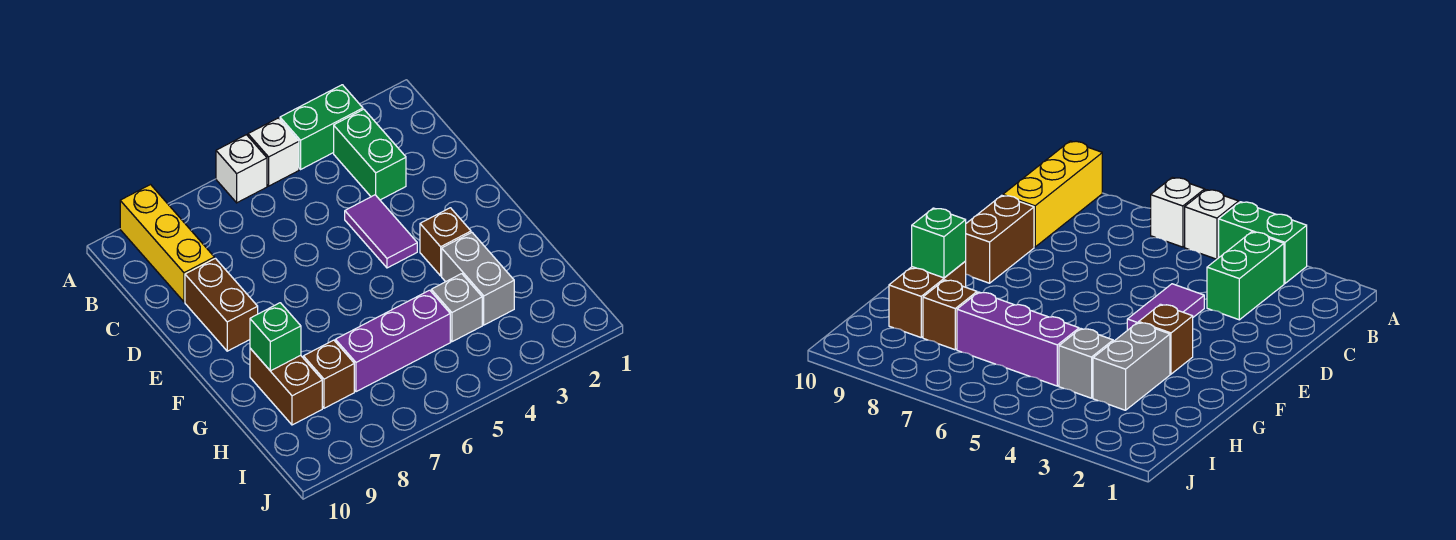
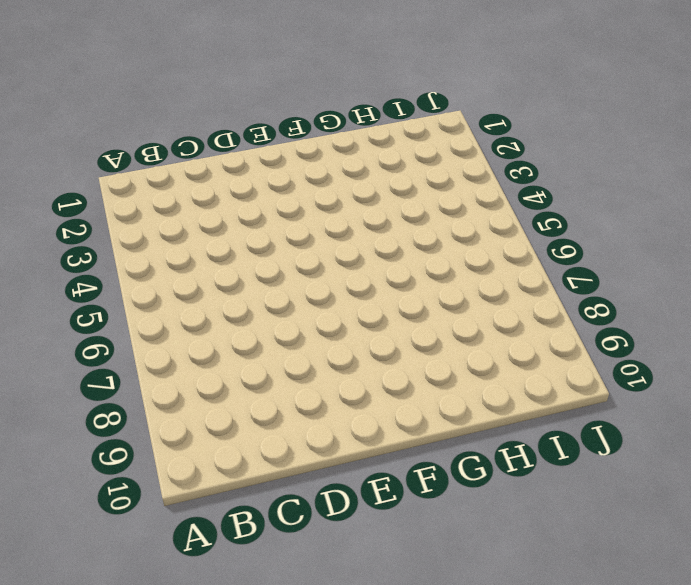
none -> green brick A3:A4 level 1
none -> white brick A5 level 1
none -> white brick A6 level 1

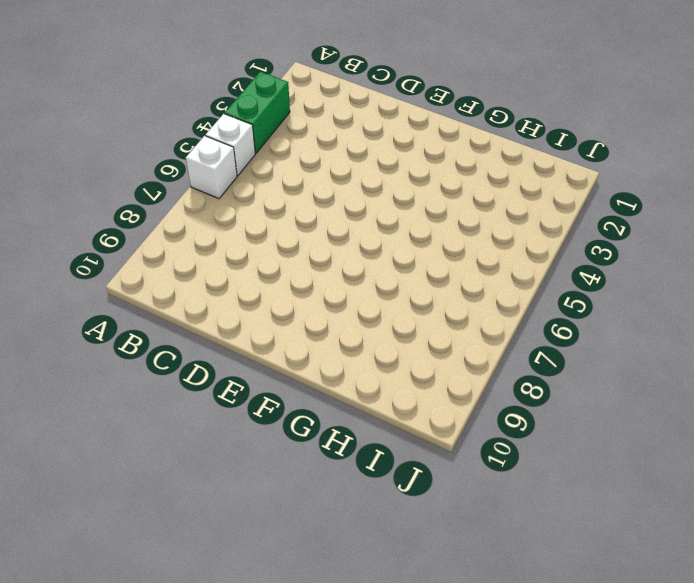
none -> yellow brick A9:C9 level 1
none -> green brick B3:C3 level 1
none -> purple tile D4:E4 level 1

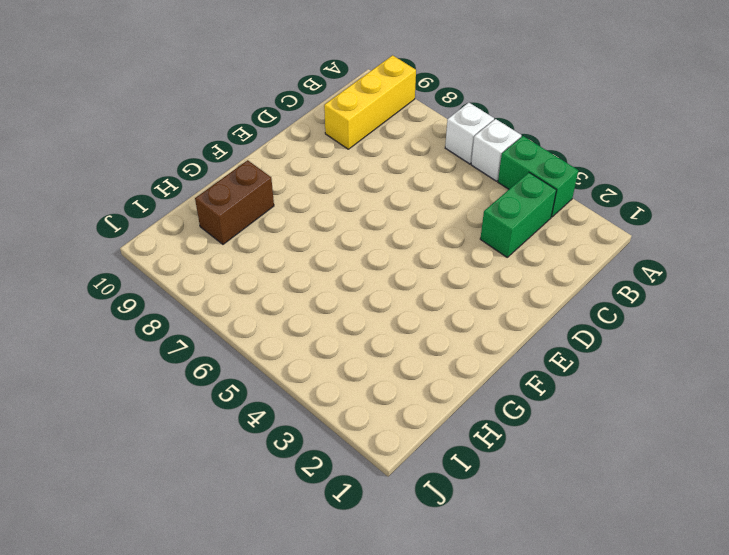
none -> purple tile D4:E4 level 1
none -> brown brick D9:E9 level 1
none -> brown brick F3 level 1

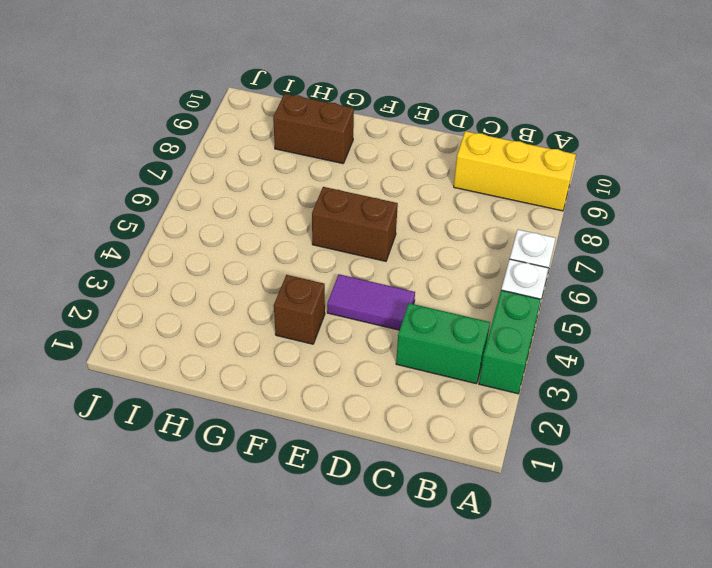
brown brick E6:F6 level 1 -> brown brick D9:E9 level 1
none -> grey brick G3:H3 level 1
none -> grey brick H4 level 1
none -> purple brick H5:H7 level 1

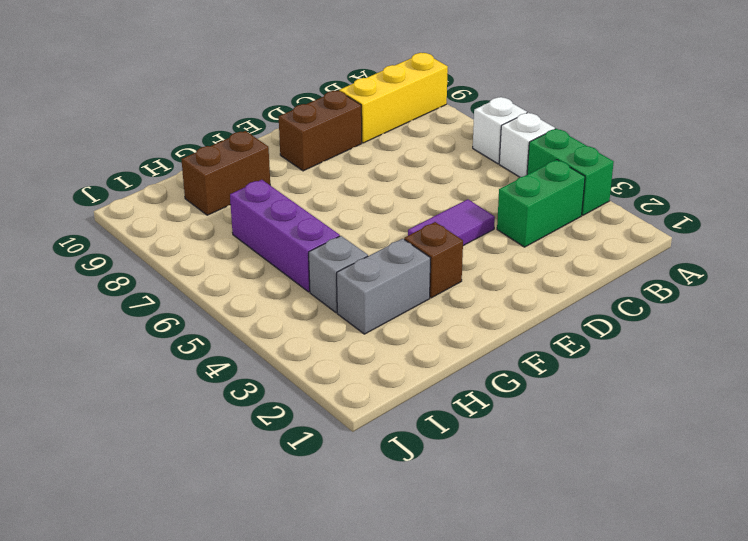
none -> brown brick H8 level 1
none -> green brick G9 level 2

